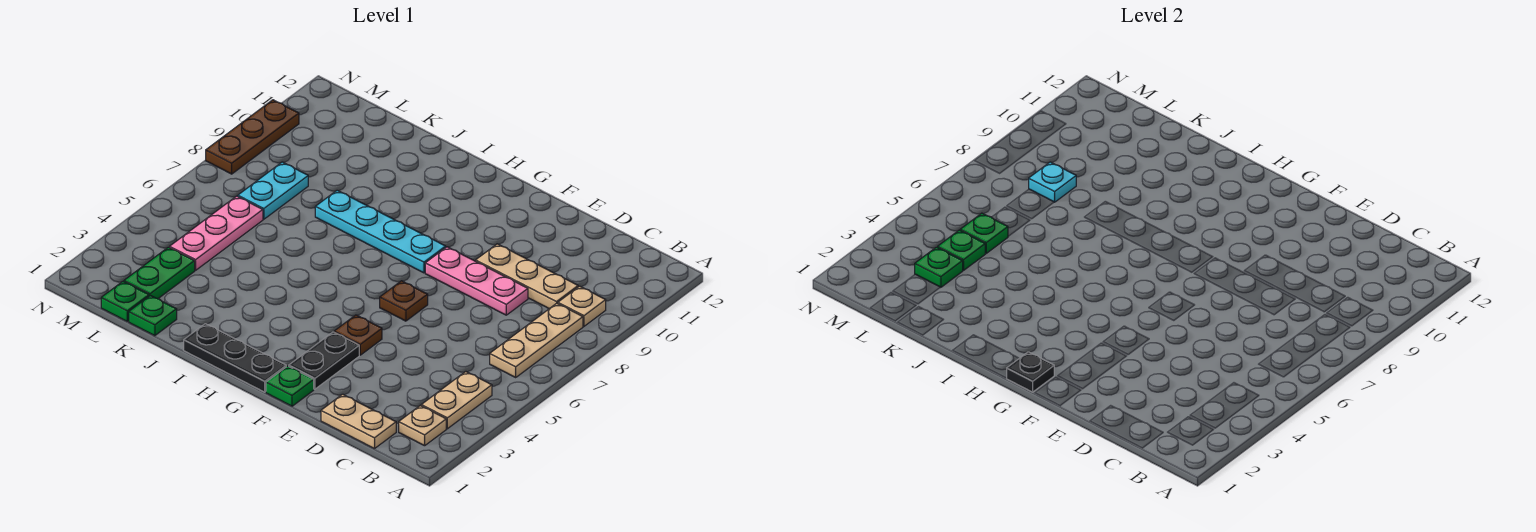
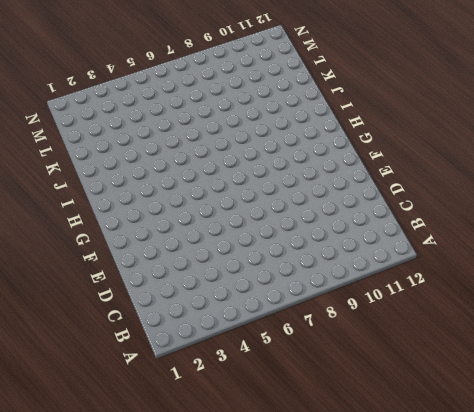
none -> tan plate B2 level 1
none -> tan plate B3:B4 level 1
none -> tan plate B6:B8 level 1

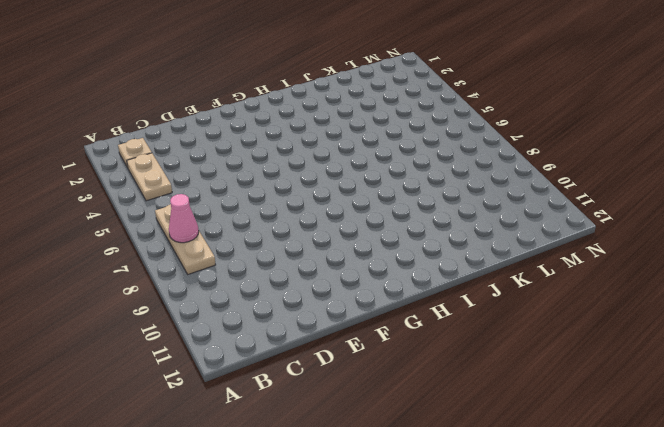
pink cone B7 level 2 -> none
none -> tan plate B9 level 1
none -> tan plate C1:D1 level 1
none -> tan plate C9:E9 level 1

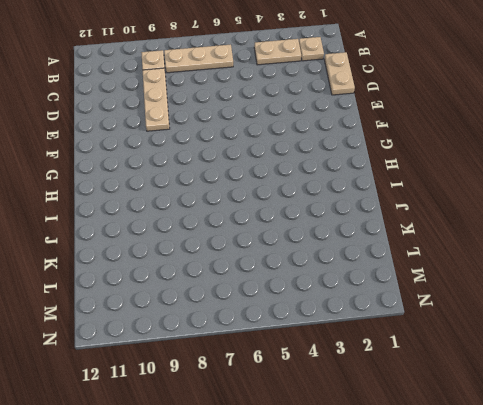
none -> pink plate D8:F8 level 1
none -> green plate F1 level 1
none -> black plate F2:F3 level 1

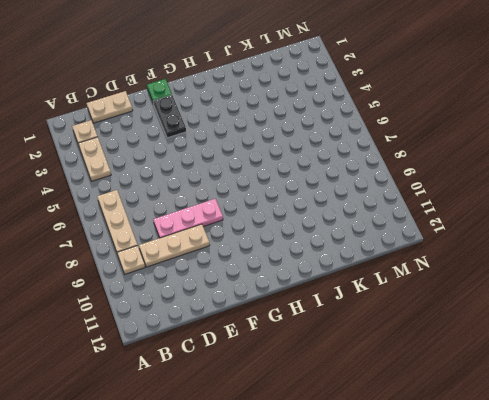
none -> brown plate F4 level 1
none -> brown plate F6 level 1
none -> black plate G1:I1 level 1

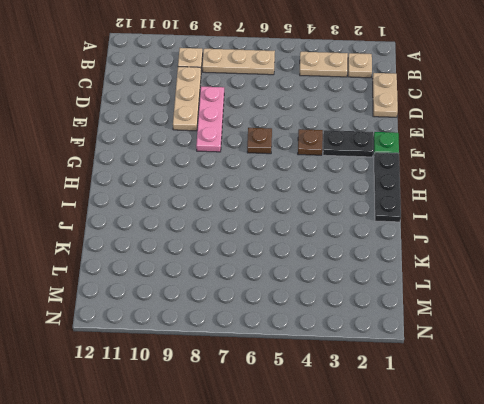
none -> cyan plate G8:J8 level 1
none -> green plate K1 level 1
none -> green plate L1 level 1

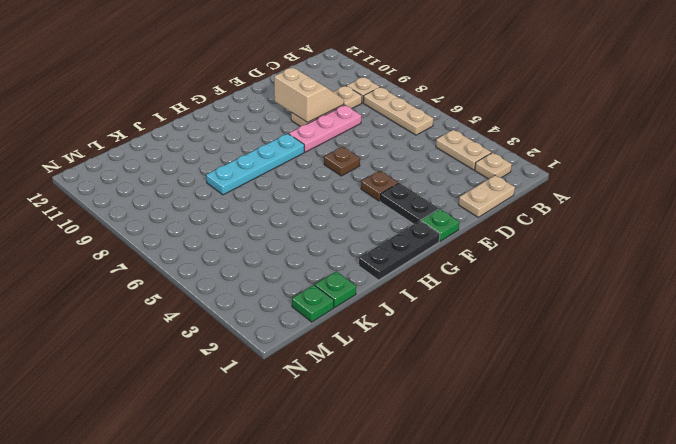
tan slope D9:E10 level 2 top E -> none
none -> green plate L2:L3 level 1
none -> pink plate L4:L6 level 1
none -> cyan plate L7:L8 level 1

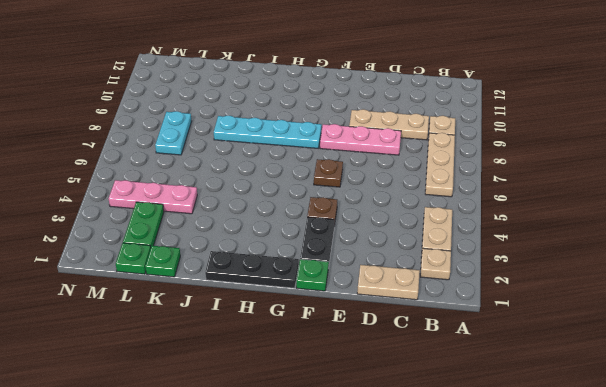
pink plate K4:M4 level 1 -> pink plate L4:L6 level 1
none -> brown plate N8:N10 level 1
none -> black plate G1 level 2
none -> green plate L3 level 2

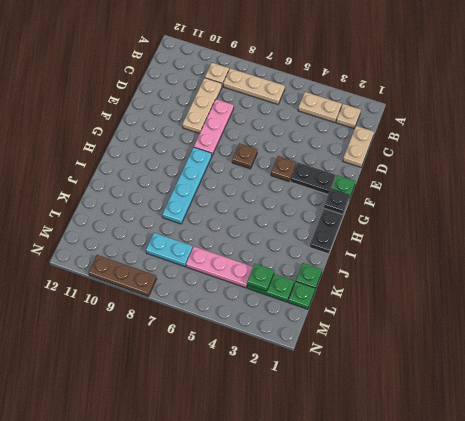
none -> green plate L4 level 2
none -> green plate L5 level 2
none -> cyan plate L8 level 2

